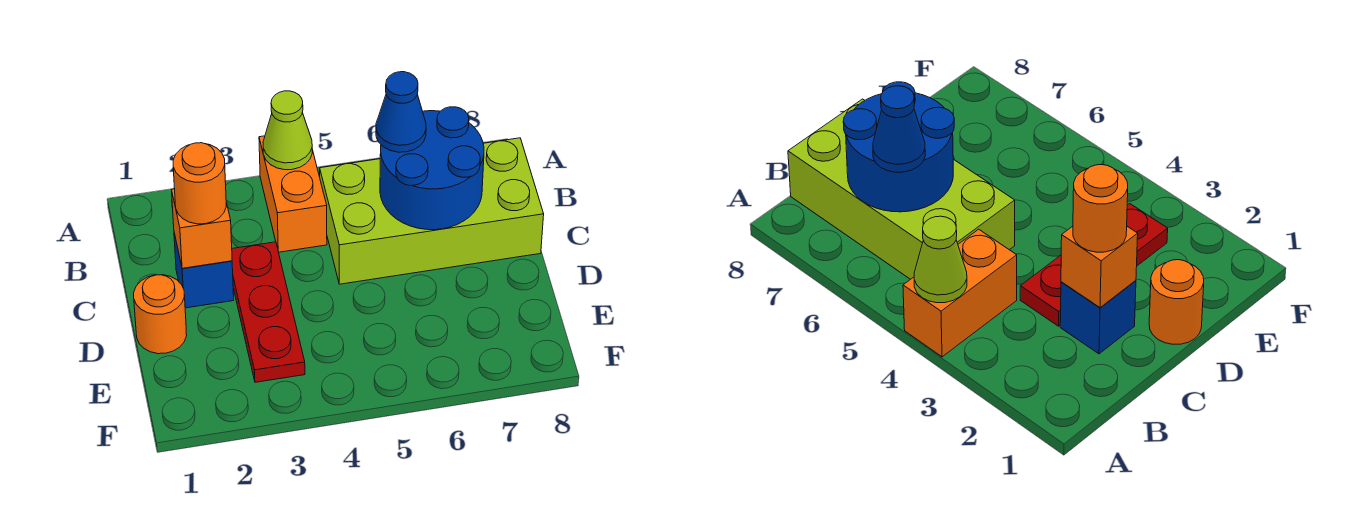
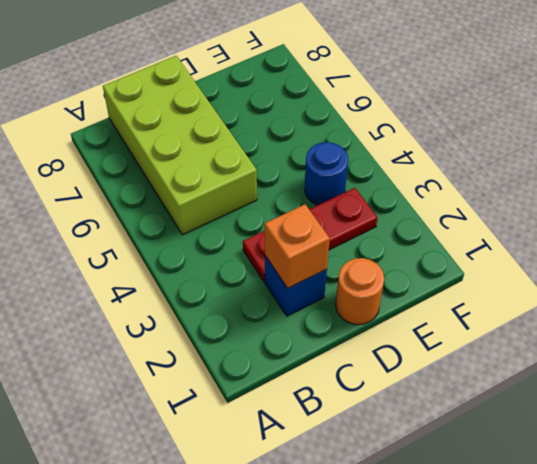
blue round brick E4 level 1 -> none
none -> orange brick A4:B4 level 1
none -> lime cone A4 level 2

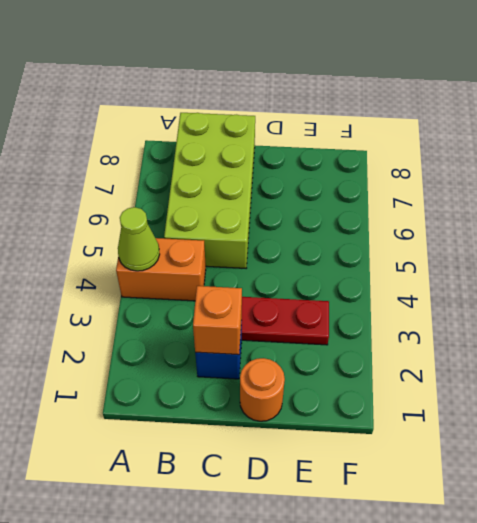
none -> blue round brick B6:C7 level 2
none -> blue cone B6 level 3

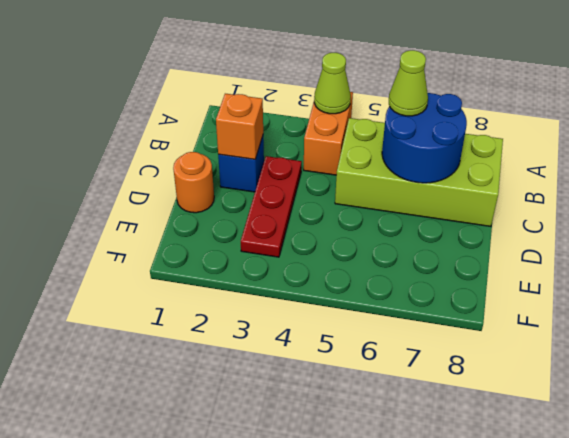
lime cone B6 level 3 -> blue cone B6 level 3
none -> orange round brick C2 level 3

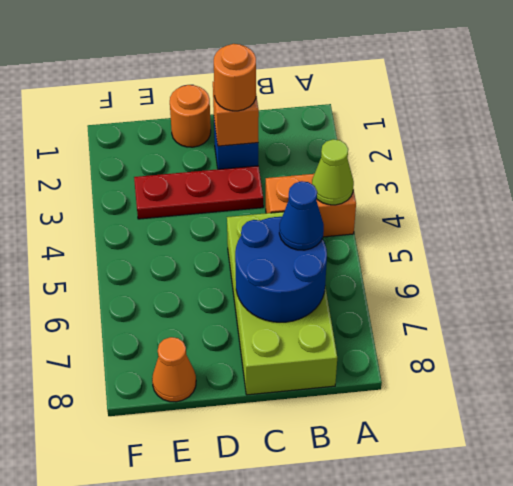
orange cone E8 level 1 -> none

